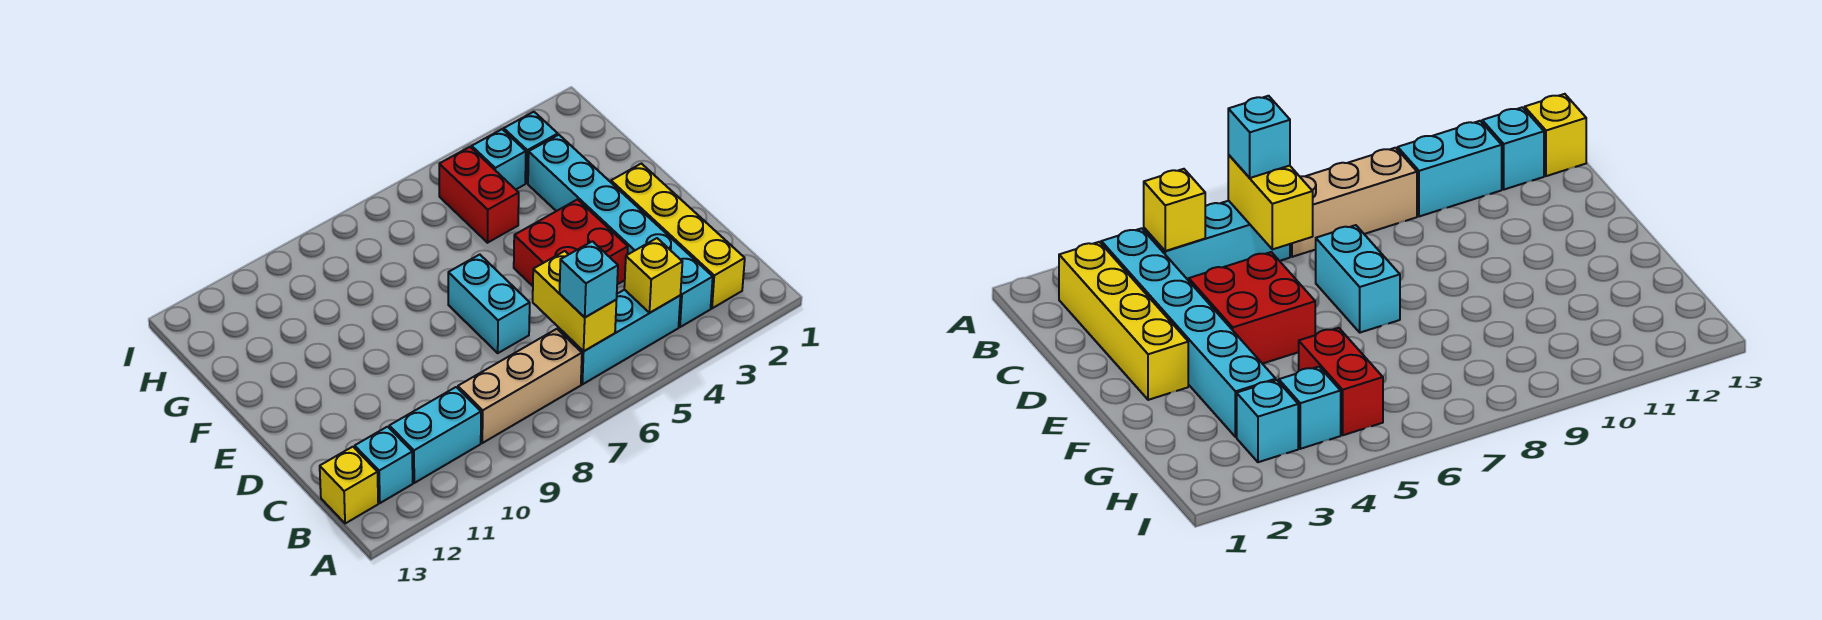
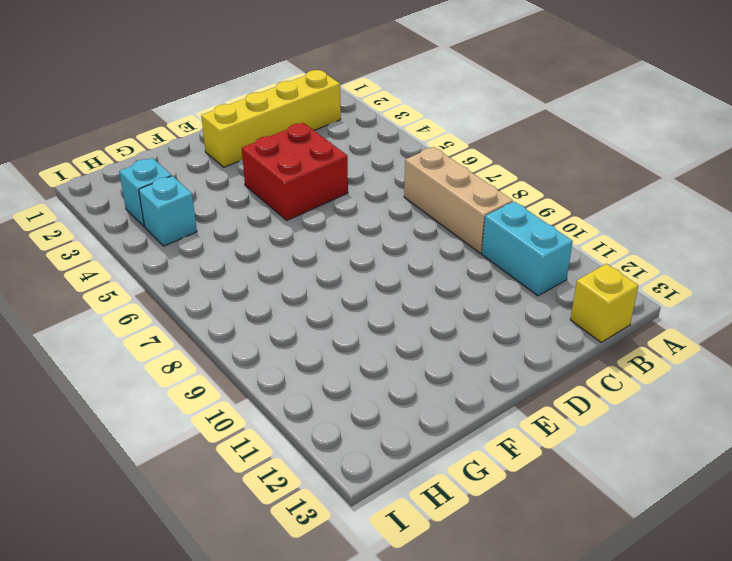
none -> cyan brick B3:G3 level 1
none -> cyan brick B4:B6 level 1
none -> cyan brick B12 level 1

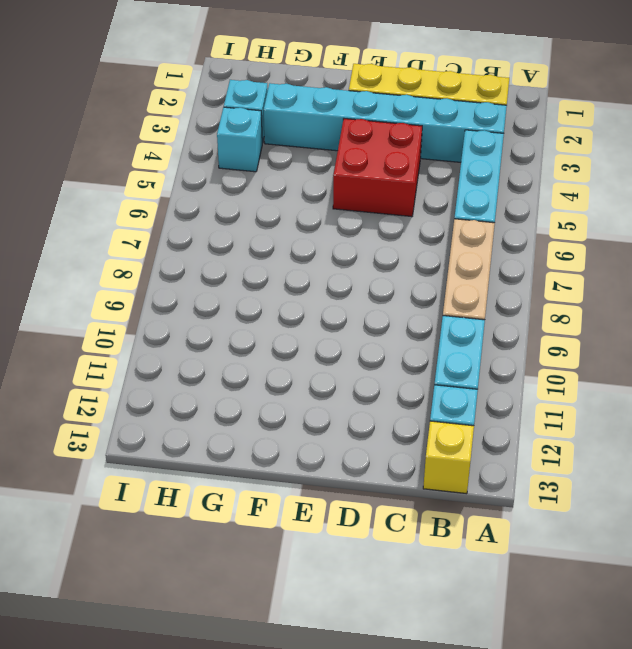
none -> cyan brick D7:E7 level 1
none -> red brick G5:H5 level 1
none -> yellow brick B4 level 2

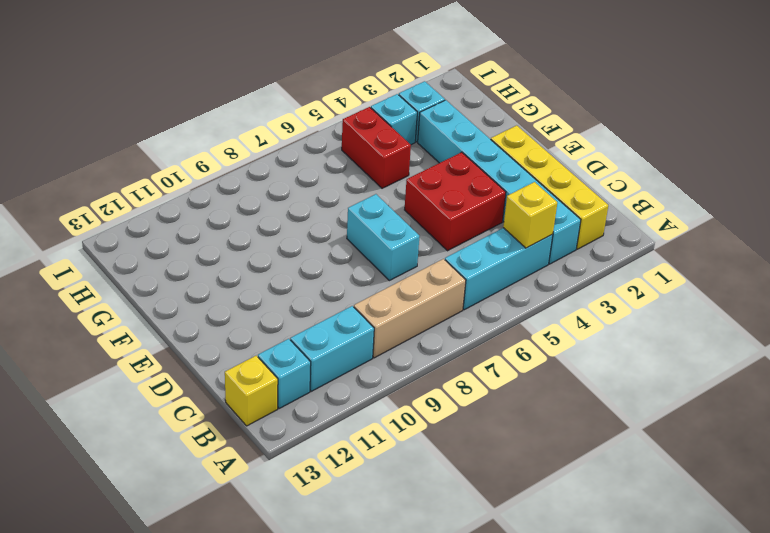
none -> yellow brick B6:C6 level 2
none -> cyan brick B6 level 3

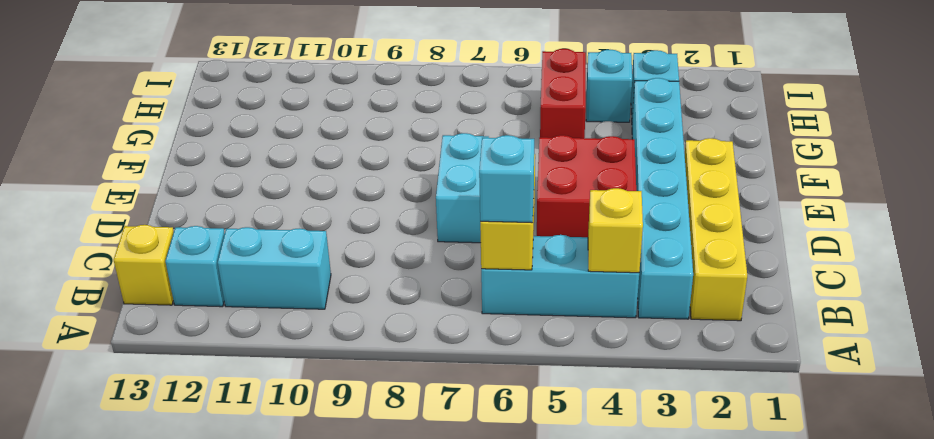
none -> tan brick B7:B9 level 1

